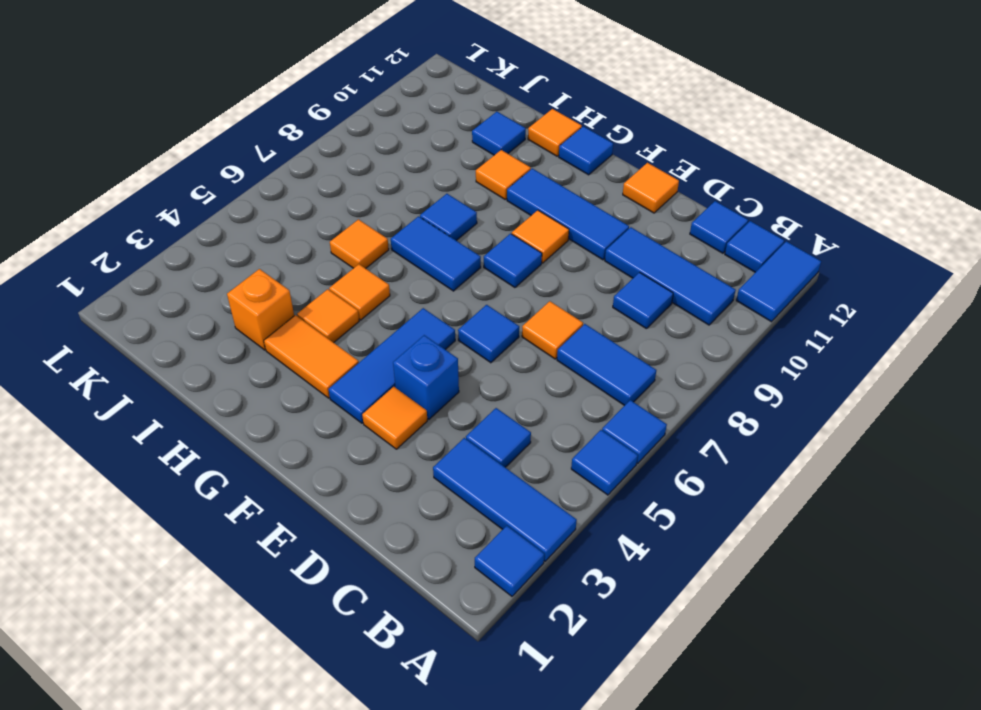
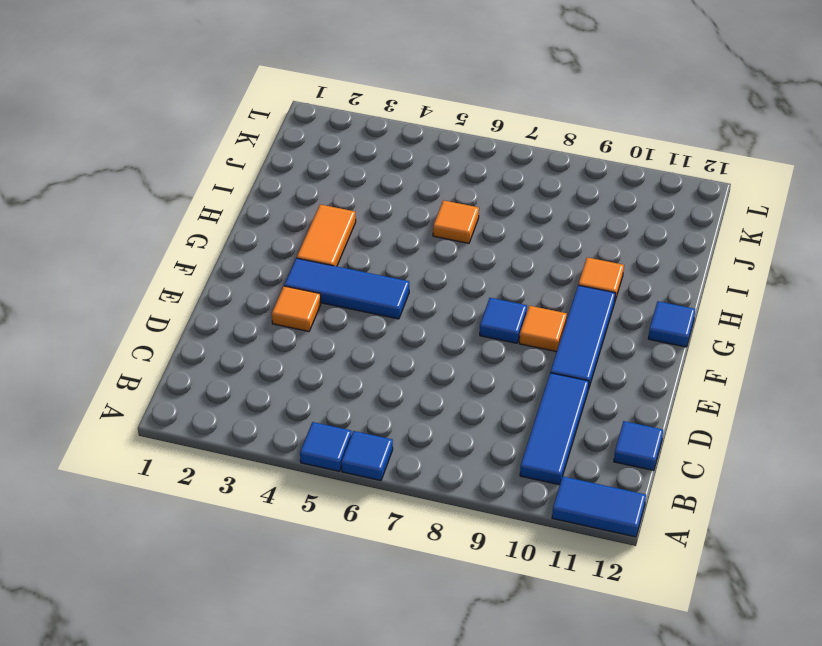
none -> blue tile A2 level 1
none -> blue tile A3:C3 level 1
none -> blue tile B7:C7 level 1
none -> blue tile B12 level 1

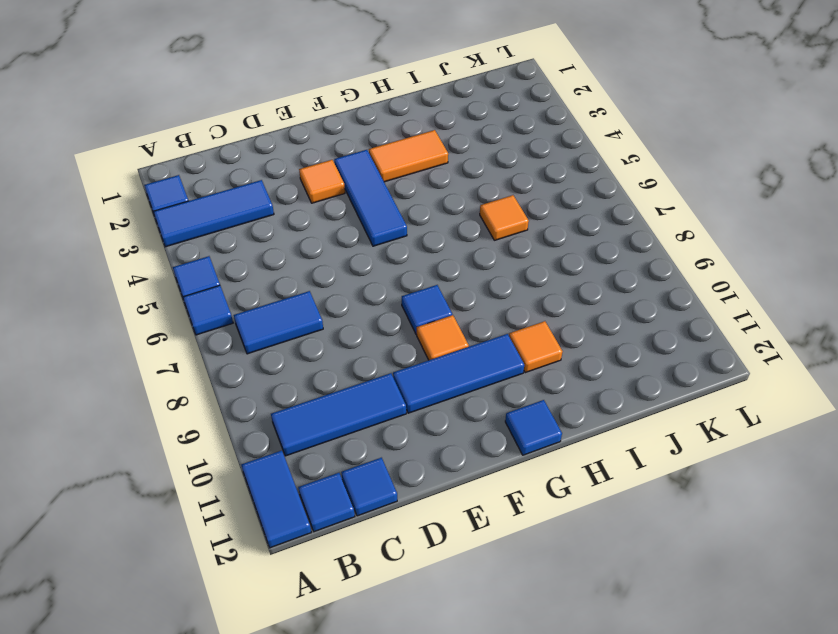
none -> blue tile C4 level 1
none -> blue tile C9 level 1
none -> orange tile D7 level 1
none -> blue brick E4 level 1

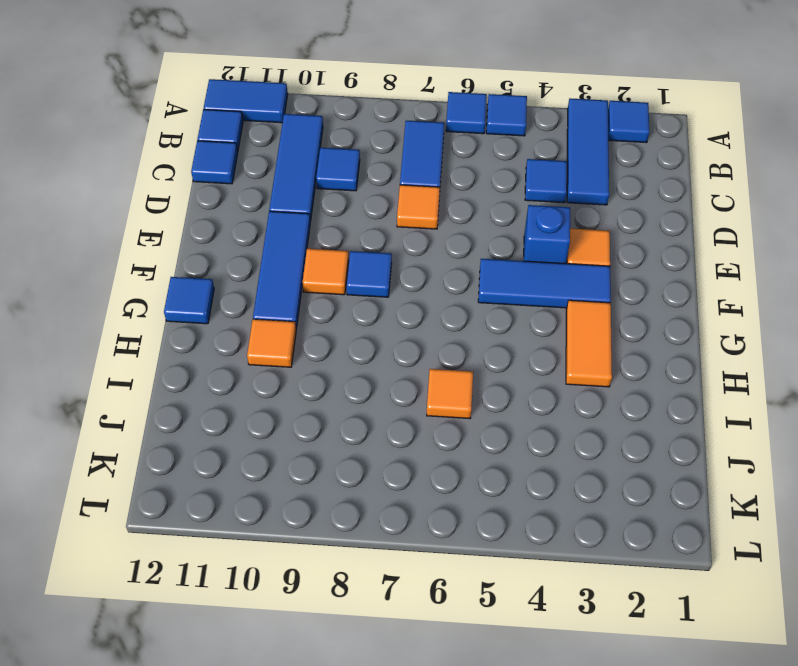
none -> blue tile E6 level 1
none -> orange tile E12 level 1
none -> blue tile G7:H7 level 1
none -> orange tile H4 level 1

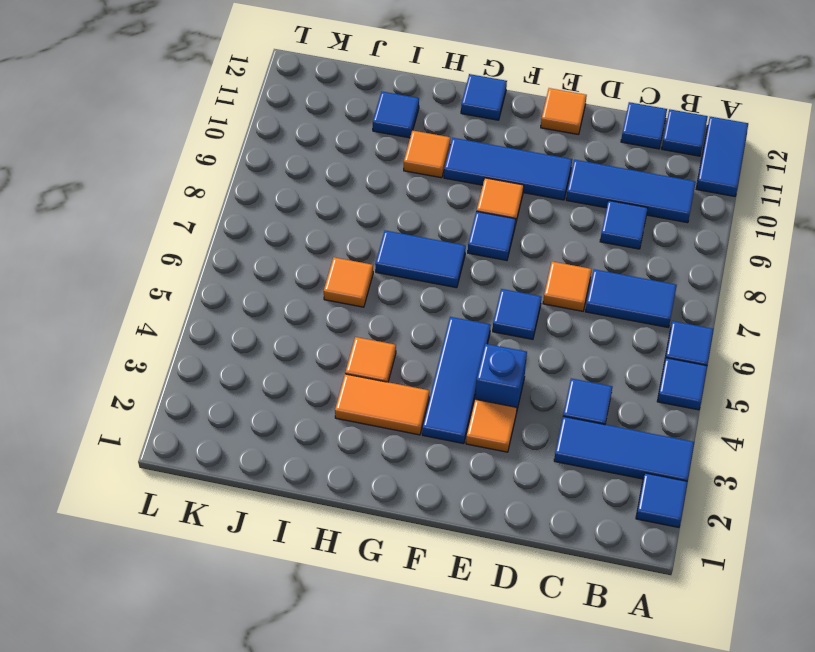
none -> orange tile H5 level 1
none -> blue tile H8 level 1
none -> orange tile H12 level 1
none -> orange brick I3 level 1

